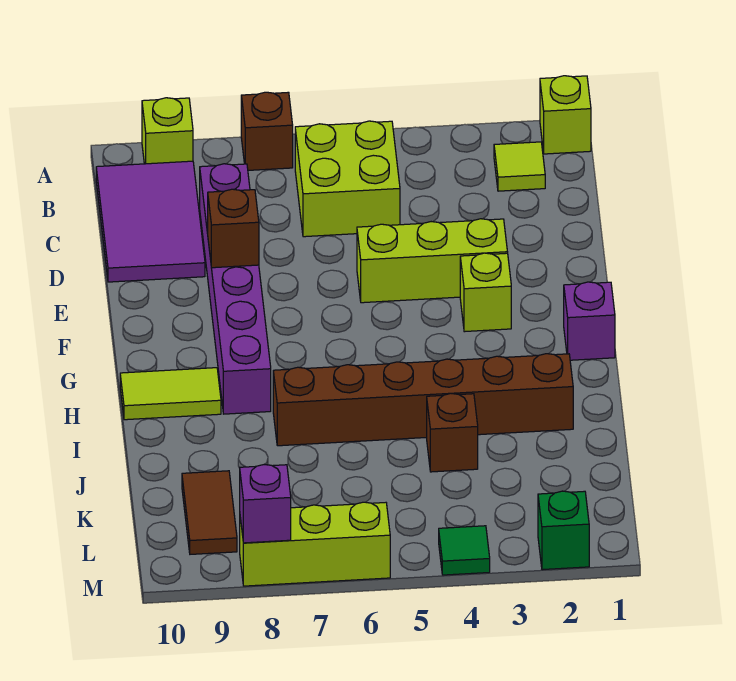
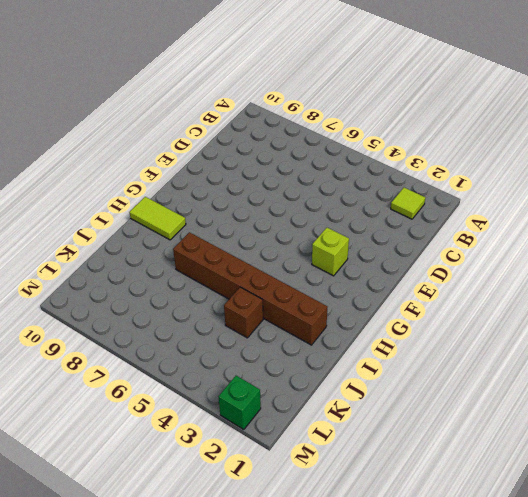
none -> lime brick A1 level 1
none -> brown brick A7 level 1
none -> lime brick A9 level 1

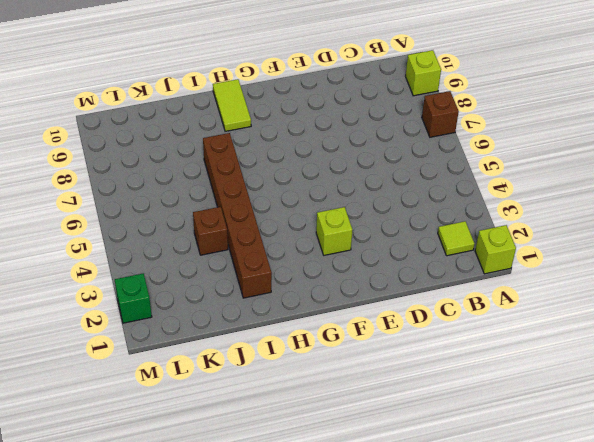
none -> lime brick B5:C6 level 1
none -> purple tile B9:D10 level 1
none -> purple brick C8:H8 level 1

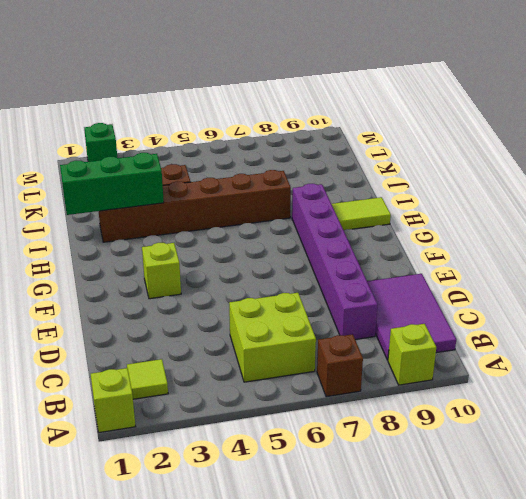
green brick I1:I3 level 2 -> none
none -> lime brick E3:E5 level 1
none -> purple brick G1 level 1
none -> brown tile K9:L9 level 1

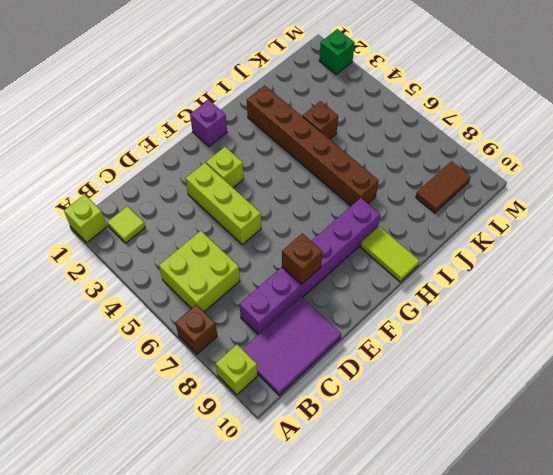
none -> green tile M4 level 1
none -> lime brick M6:M8 level 1
none -> purple brick M8 level 2

